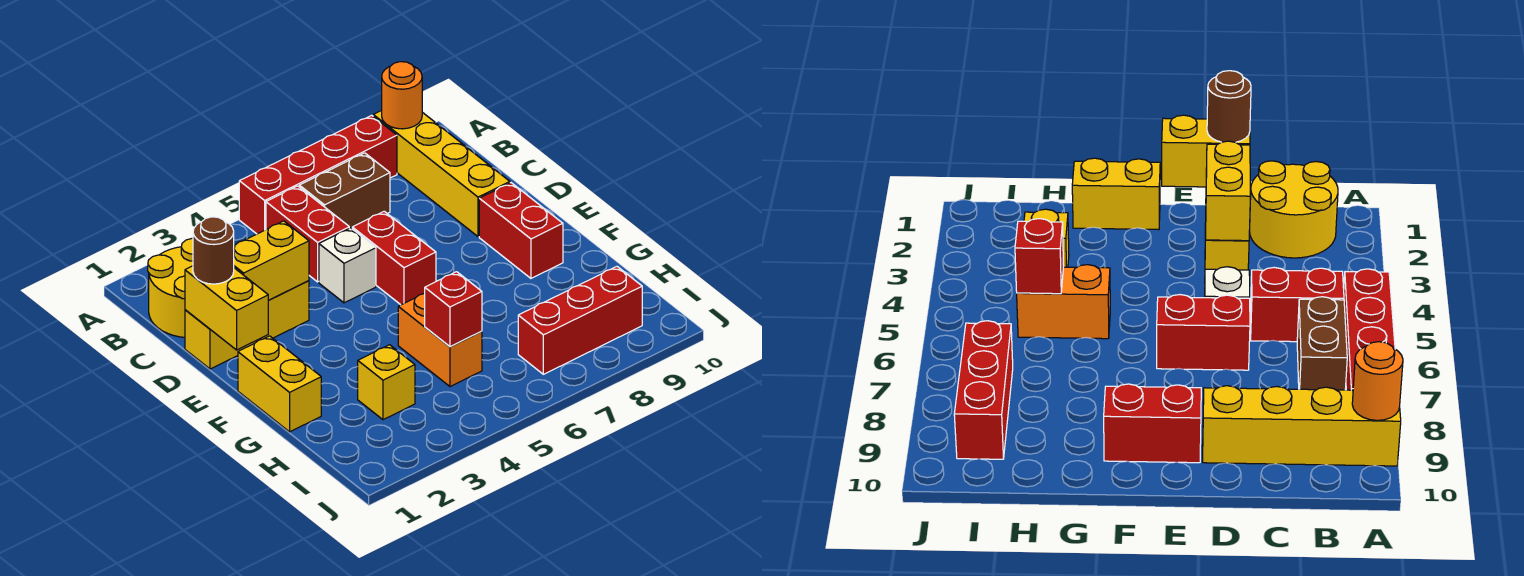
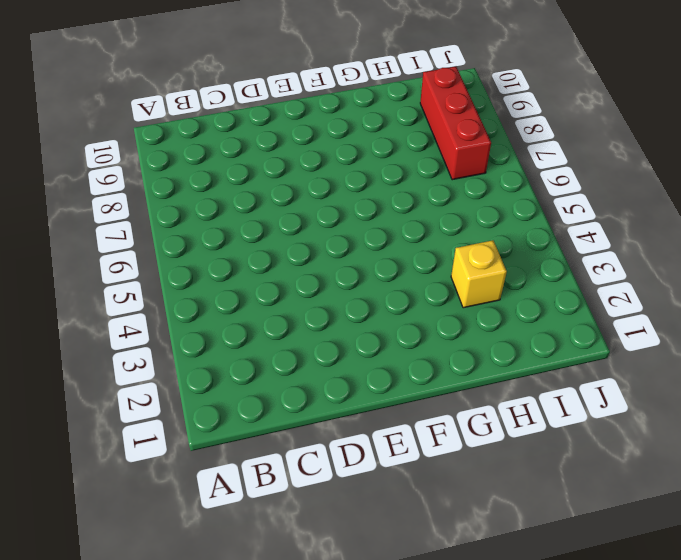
none -> red brick A5:A8 level 1
none -> yellow brick A9:D9 level 1
none -> yellow round brick B1:C2 level 1

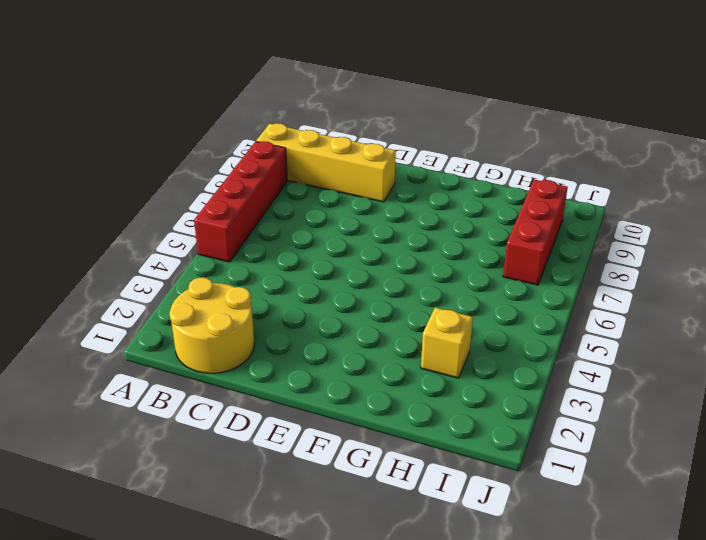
none -> red brick B5:C5 level 1
none -> brown brick B6:B7 level 1
none -> yellow brick D1:D3 level 1

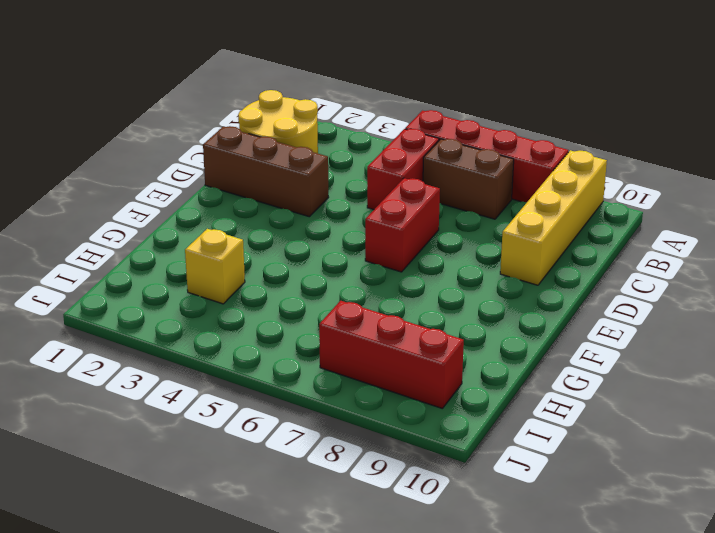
brown brick D1:D3 level 1 -> yellow brick D1:D3 level 1
none -> white brick D5 level 1
none -> red brick E9:F9 level 1
none -> yellow brick F1:G1 level 1

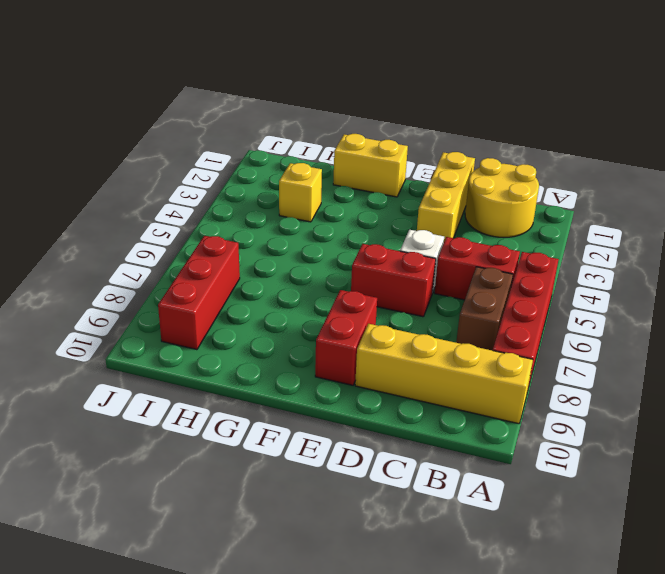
red brick E8:E9 level 1 -> red brick E9:F9 level 1
none -> orange brick G5:H5 level 1
none -> orange round brick A9 level 2
none -> yellow brick D1:E1 level 2

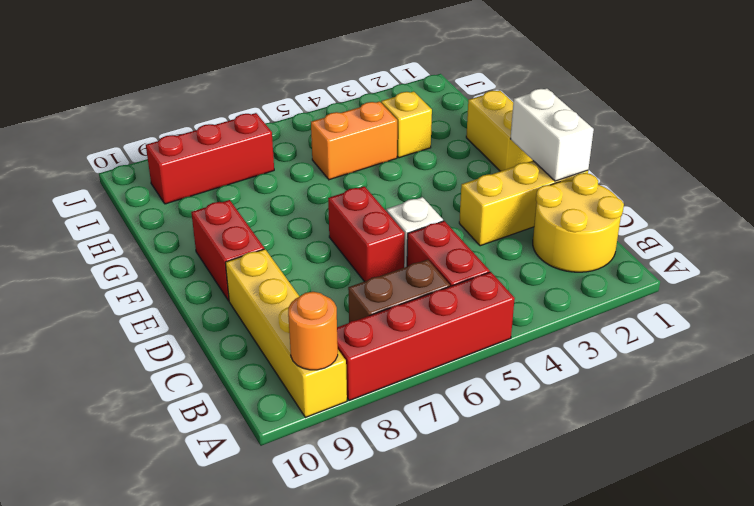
white brick D1:E1 level 2 -> yellow brick D1:E1 level 2
orange brick H4:H5 level 1 -> orange brick G5:H5 level 1
none -> yellow brick D2:D3 level 2
none -> red brick H5 level 2
none -> brown round brick D1 level 3

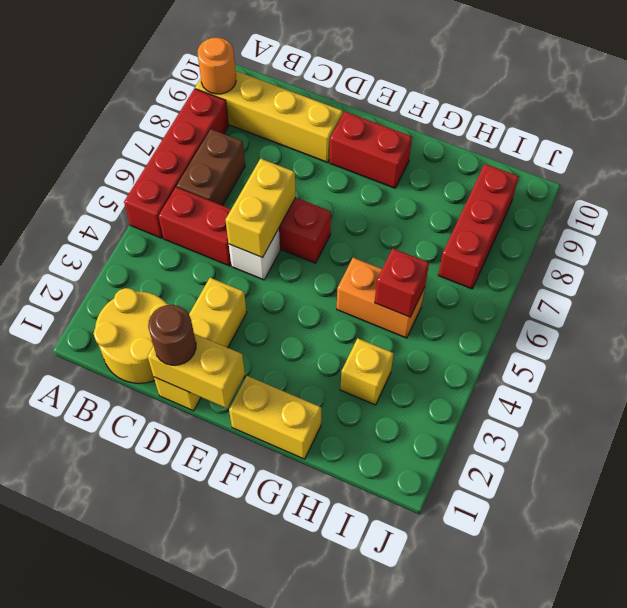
yellow brick D5:D6 level 2 -> yellow brick D2:D3 level 2

